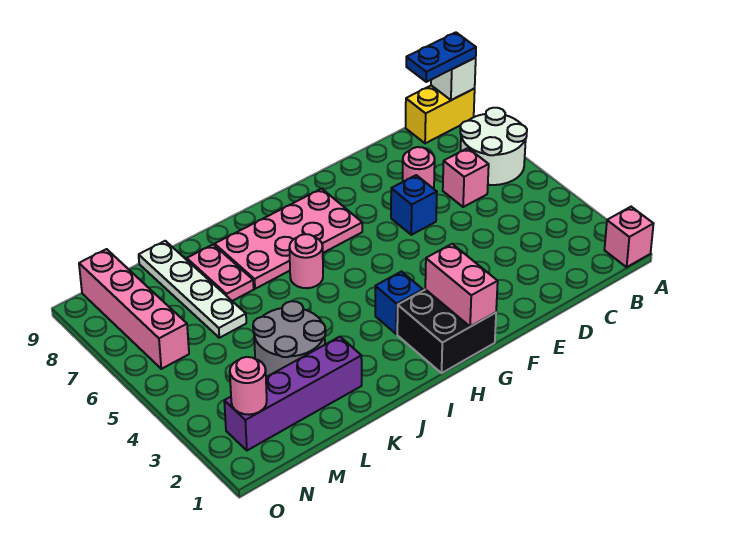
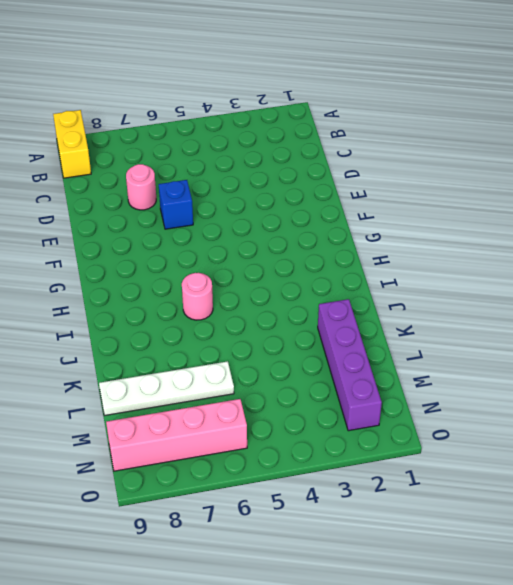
none -> pink brick A1 level 1
none -> white round brick A6:B7 level 1
none -> pink brick C6 level 1

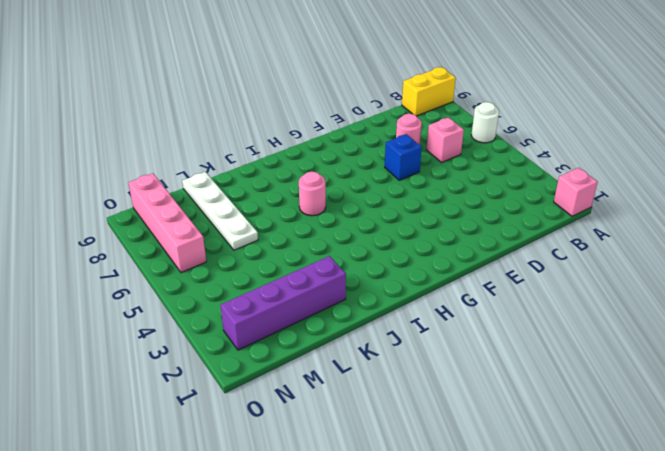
white round brick A6 level 1 -> white round brick A6:B7 level 1
none -> black brick G1:H2 level 1
none -> pink plate G7:J8 level 1
none -> blue brick H3 level 1

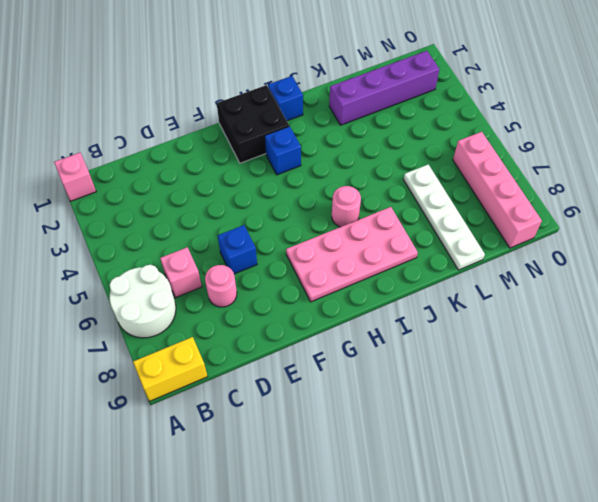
blue brick I1 level 1 -> none
none -> grey round brick K3:L4 level 1
none -> pink plate K7:K8 level 1
none -> white brick A9 level 2

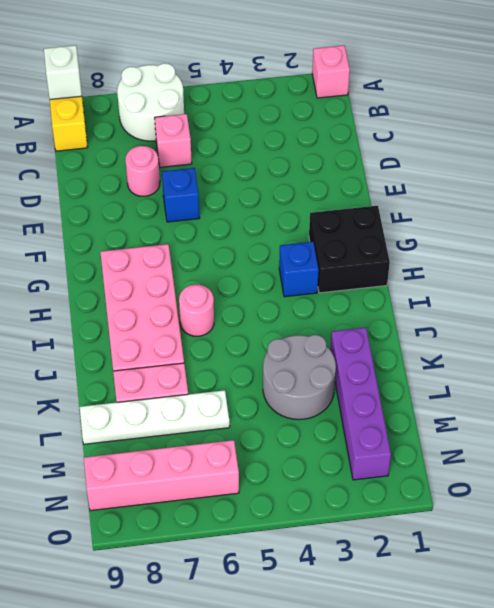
none -> pink brick G1:G2 level 2
none -> pink round brick N2 level 2
none -> blue plate A9:B9 level 3

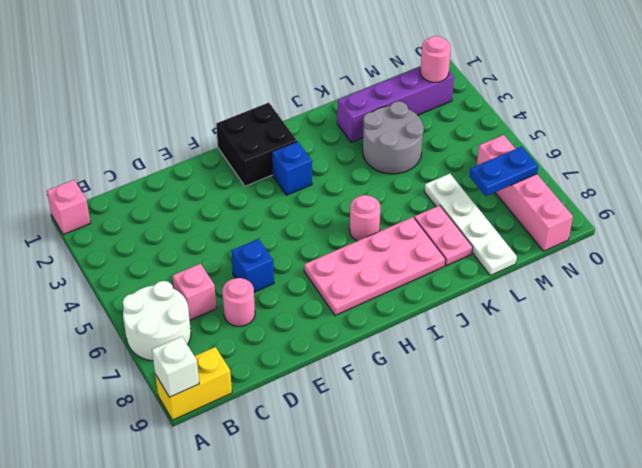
blue plate M7:N7 level 2 -> blue plate A9:B9 level 3
none -> pink brick G1:G2 level 2

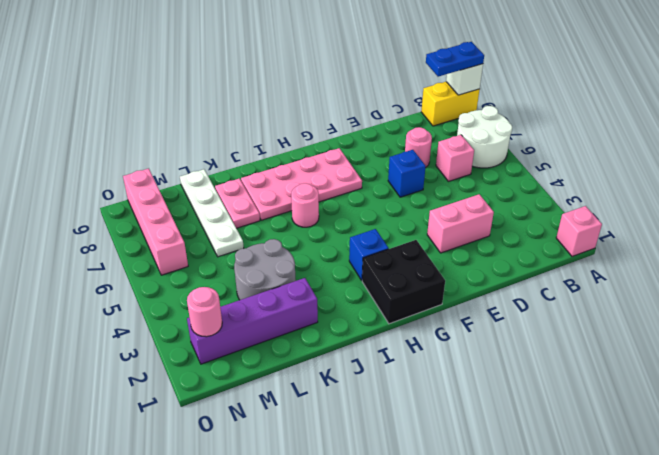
pink brick D3:E3 level 1 -> pink brick G1:G2 level 2

